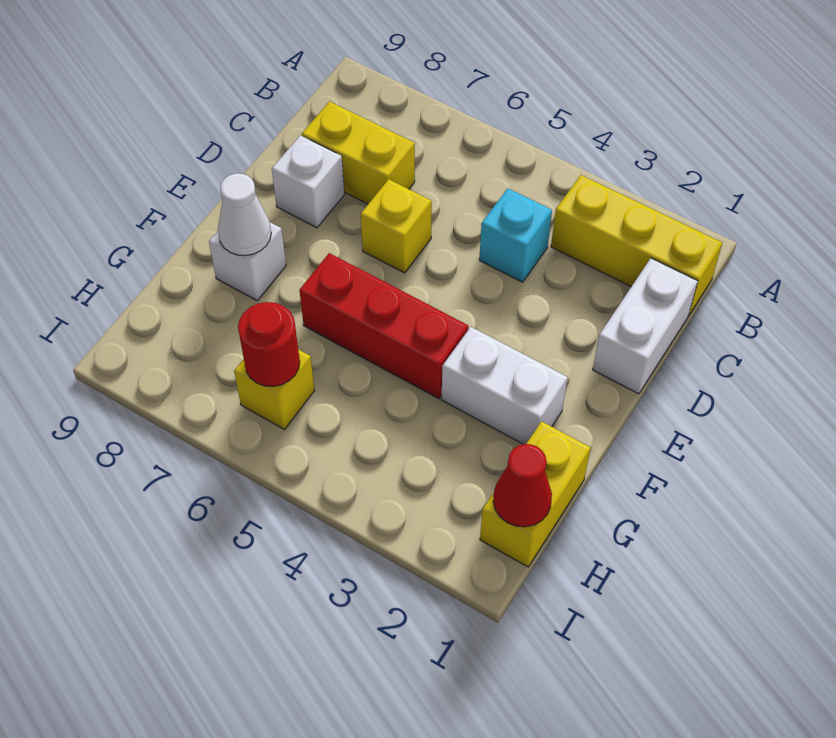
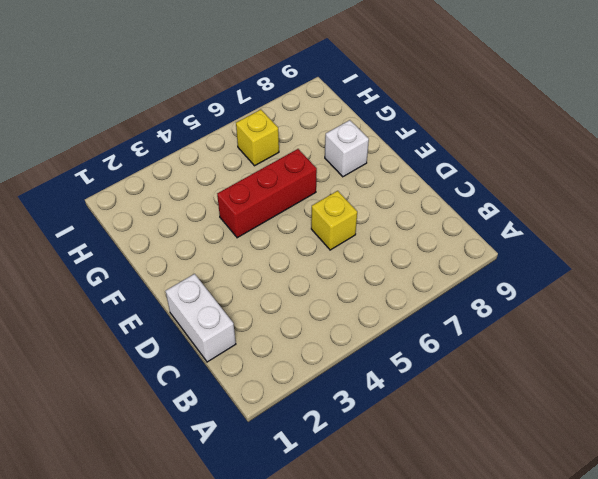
none -> yellow brick B1:B3 level 1
none -> cyan brick C4 level 1
none -> yellow brick C7:C8 level 1

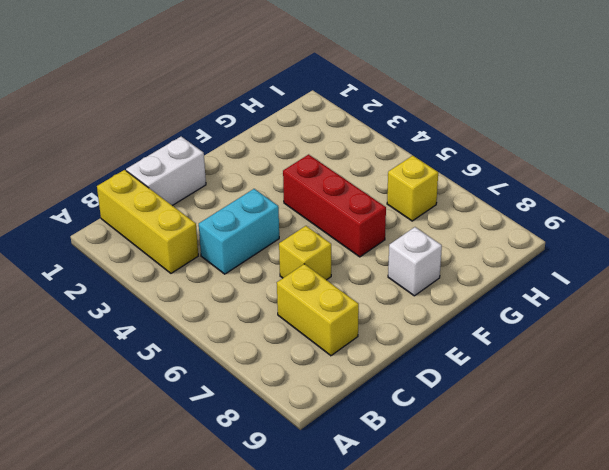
cyan brick C4:D4 level 1 -> cyan brick C4 level 1
none -> white brick D8 level 1
none -> white brick F2:F3 level 1
none -> yellow brick G1:H1 level 1

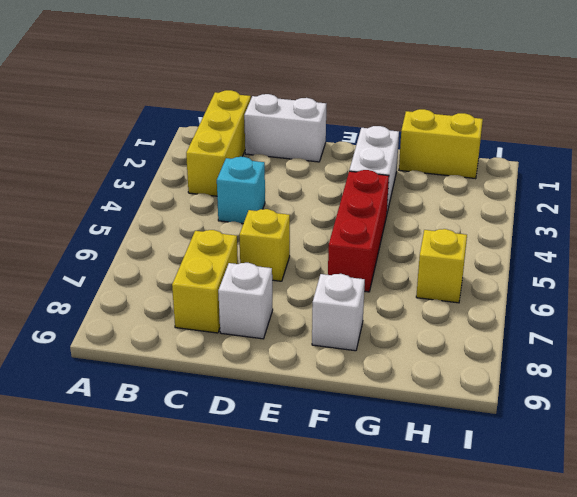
none -> white cone F8 level 2
none -> red cone H1 level 2
none -> red round brick H6 level 2

